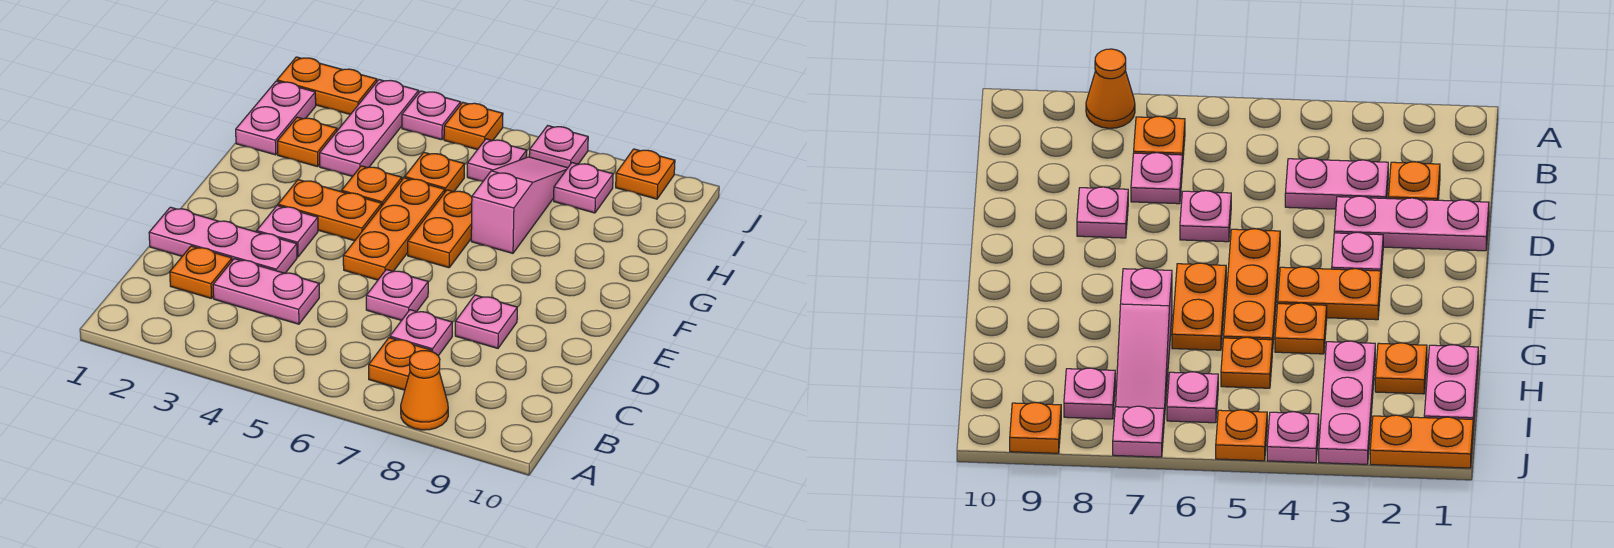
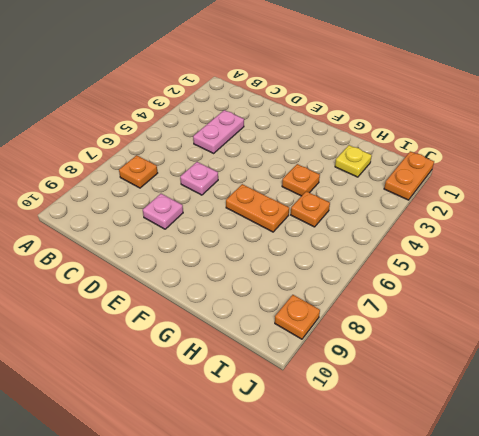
yellow plate H2 level 1 -> orange plate H2 level 1
none -> orange cone A8 level 1
none -> orange plate C2 level 1
none -> pink plate C7 level 1

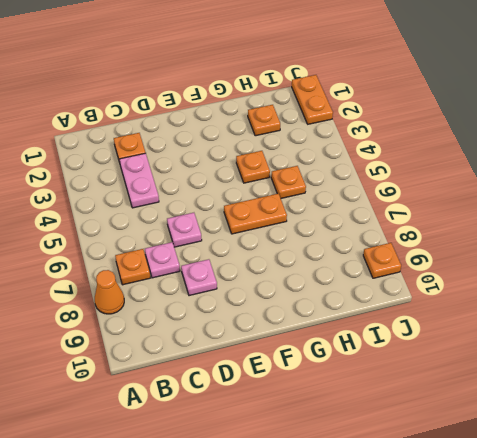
none -> pink plate D1:D3 level 1
none -> pink plate E3 level 1
none -> orange plate E5:G5 level 1

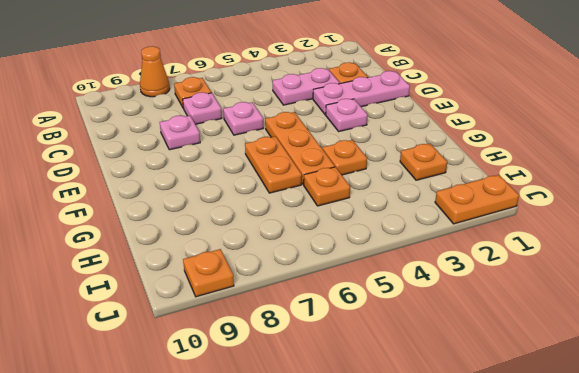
none -> orange plate F3:F4 level 1
none -> pink slope G7:I7 level 1 top G
none -> pink plate H1:I1 level 1

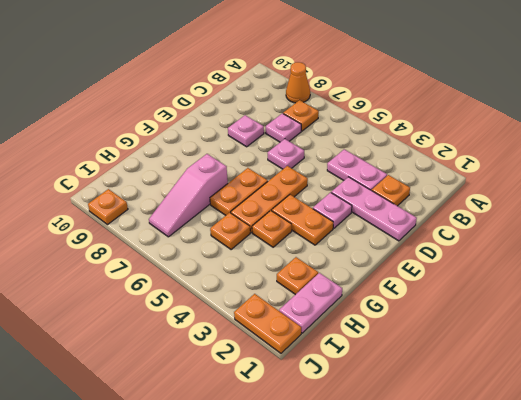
none -> pink plate H3:J3 level 1
none -> pink plate I6 level 1
none -> pink plate I8 level 1

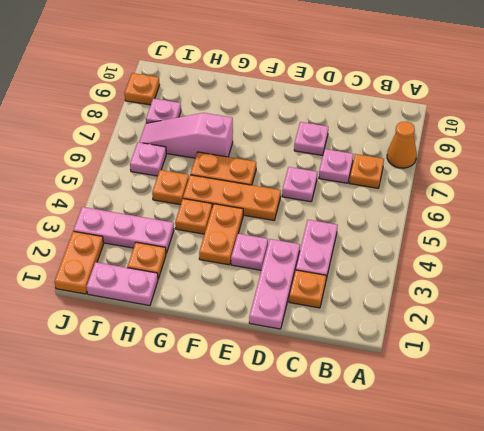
none -> pink plate J4 level 1
none -> orange plate J5 level 1
none -> pink plate J7 level 1

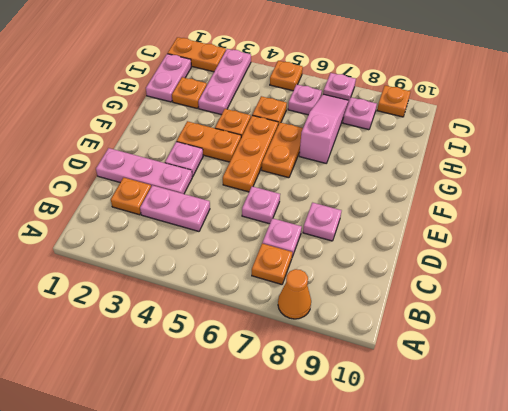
none -> pink plate J4 level 1

